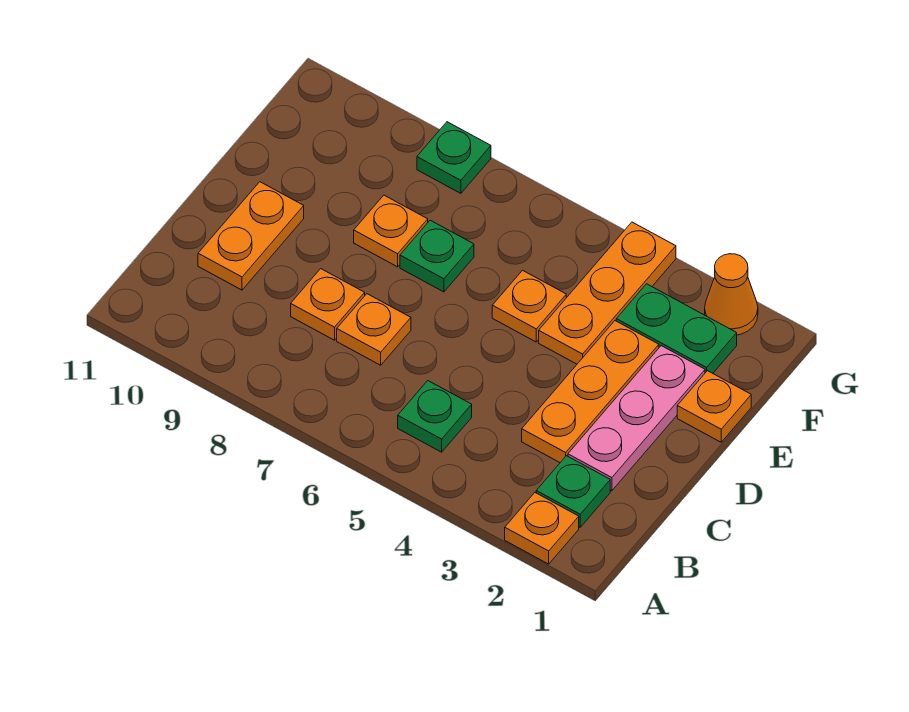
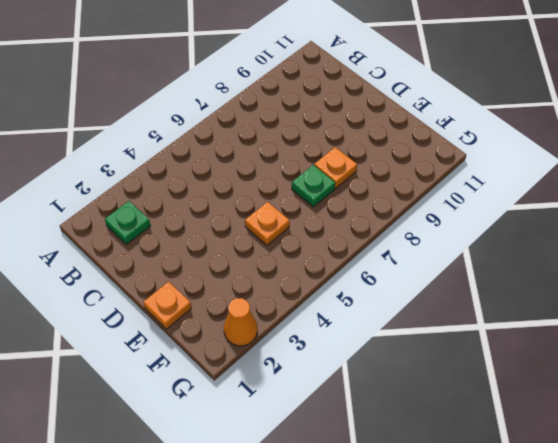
none -> orange plate A2 level 1
none -> green plate B5 level 1
none -> pink plate C2:E2 level 1

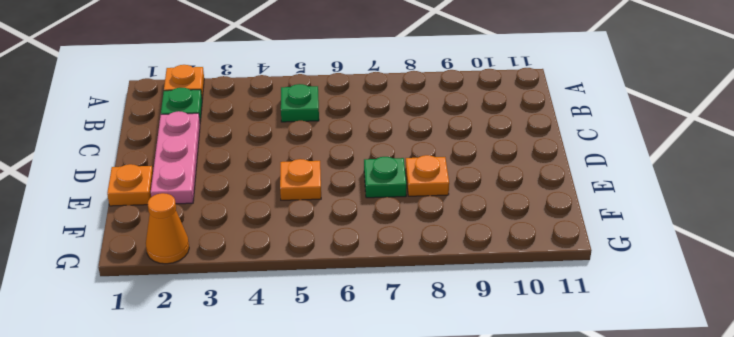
none -> orange plate C3:E3 level 1
none -> orange plate C7 level 1
none -> orange plate C8 level 1

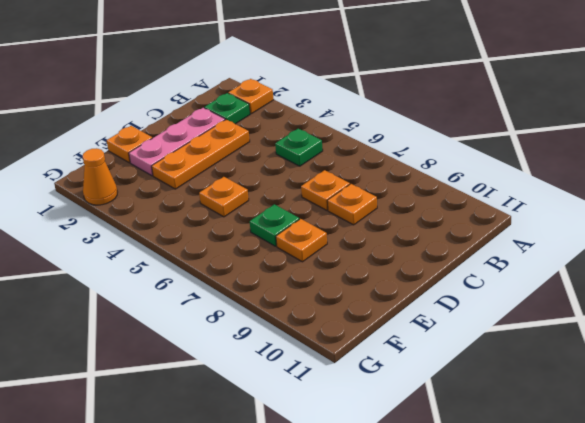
none -> orange plate C10:D10 level 1
none -> orange plate E4:G4 level 1
none -> green plate F2:F3 level 1

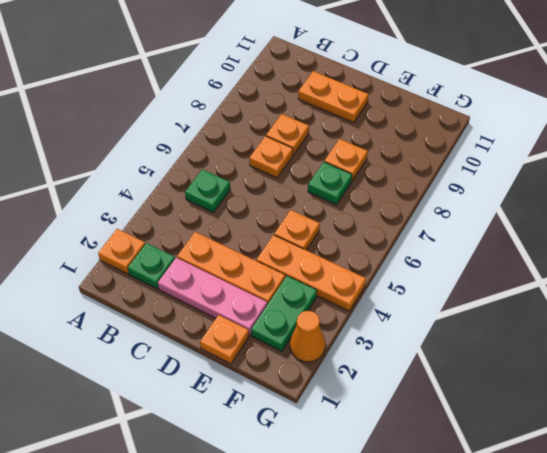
none -> green plate G8 level 1

